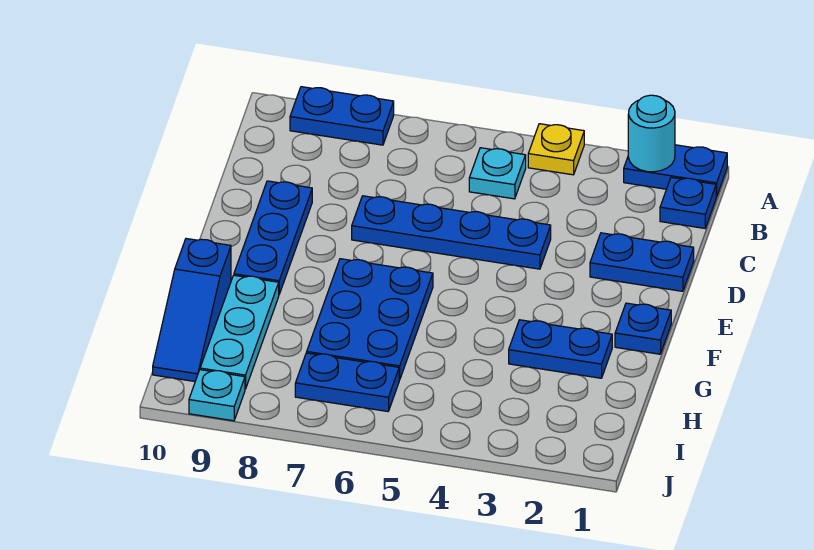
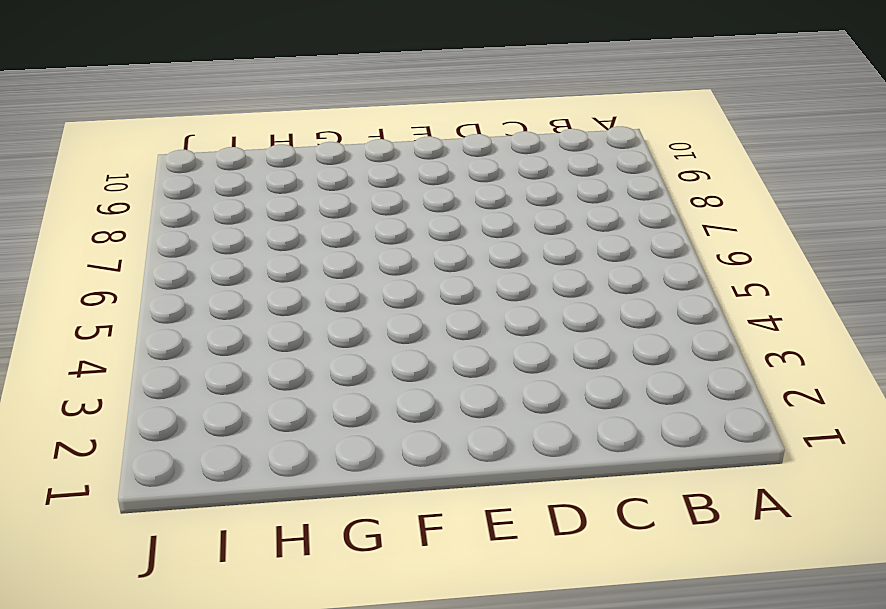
none -> blue plate A1:A2 level 1
none -> yellow plate A4 level 1
none -> blue plate A8:A9 level 1

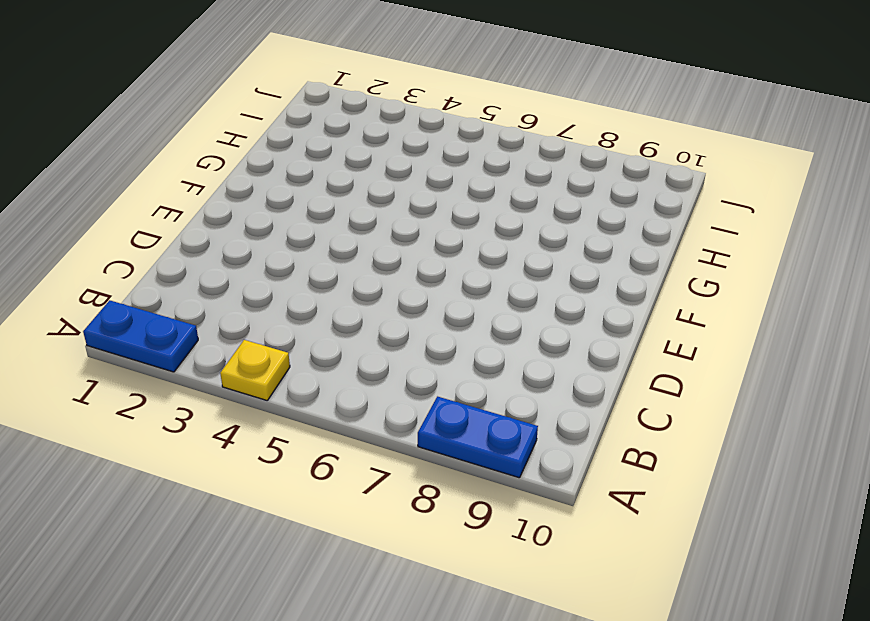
none -> blue plate B1 level 1
none -> cyan plate B5 level 1
none -> blue plate D1:D2 level 1

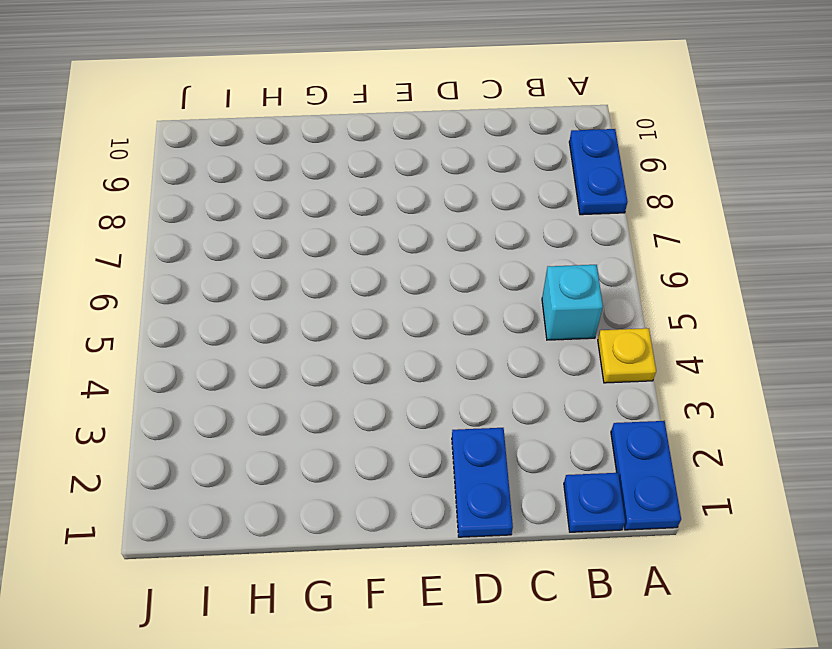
cyan brick B5 level 1 -> cyan plate B5 level 1
none -> blue plate D4:D7 level 1
none -> blue plate D9:F9 level 1
none -> blue plate F1 level 1

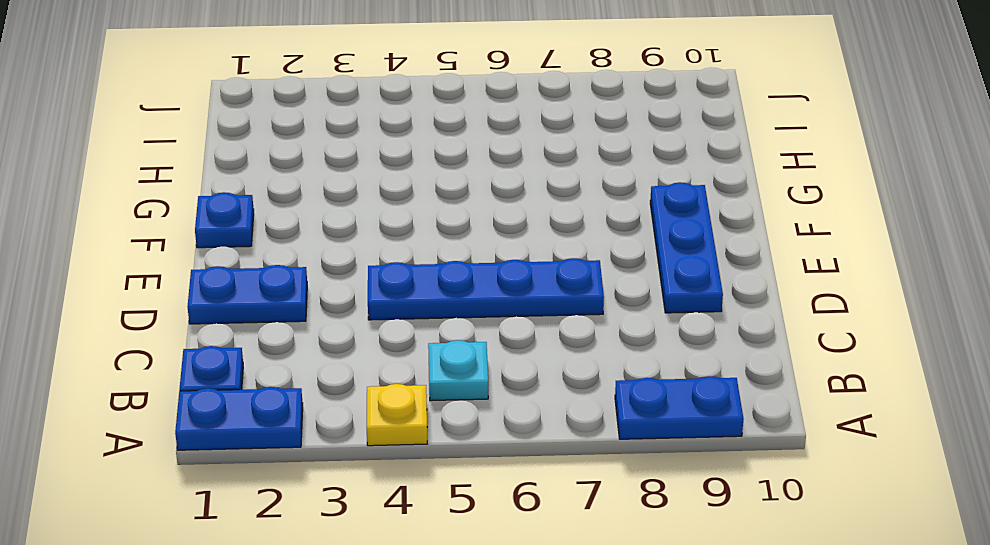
none -> blue plate F6:H7 level 1
none -> blue plate G2:G3 level 1
none -> cyan plate G9:I9 level 1

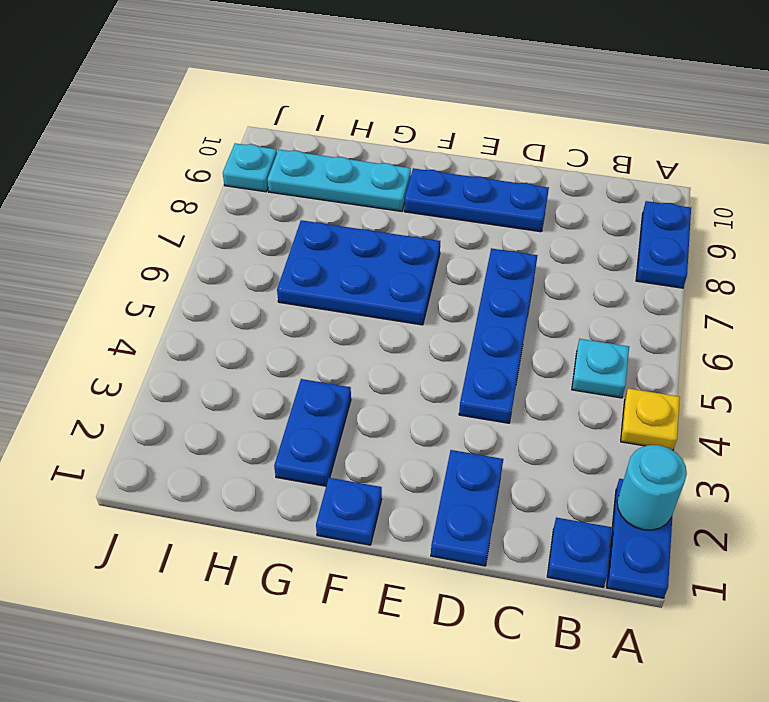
none -> blue slope G10:I10 level 1 top G
none -> blue plate I6:I7 level 1

